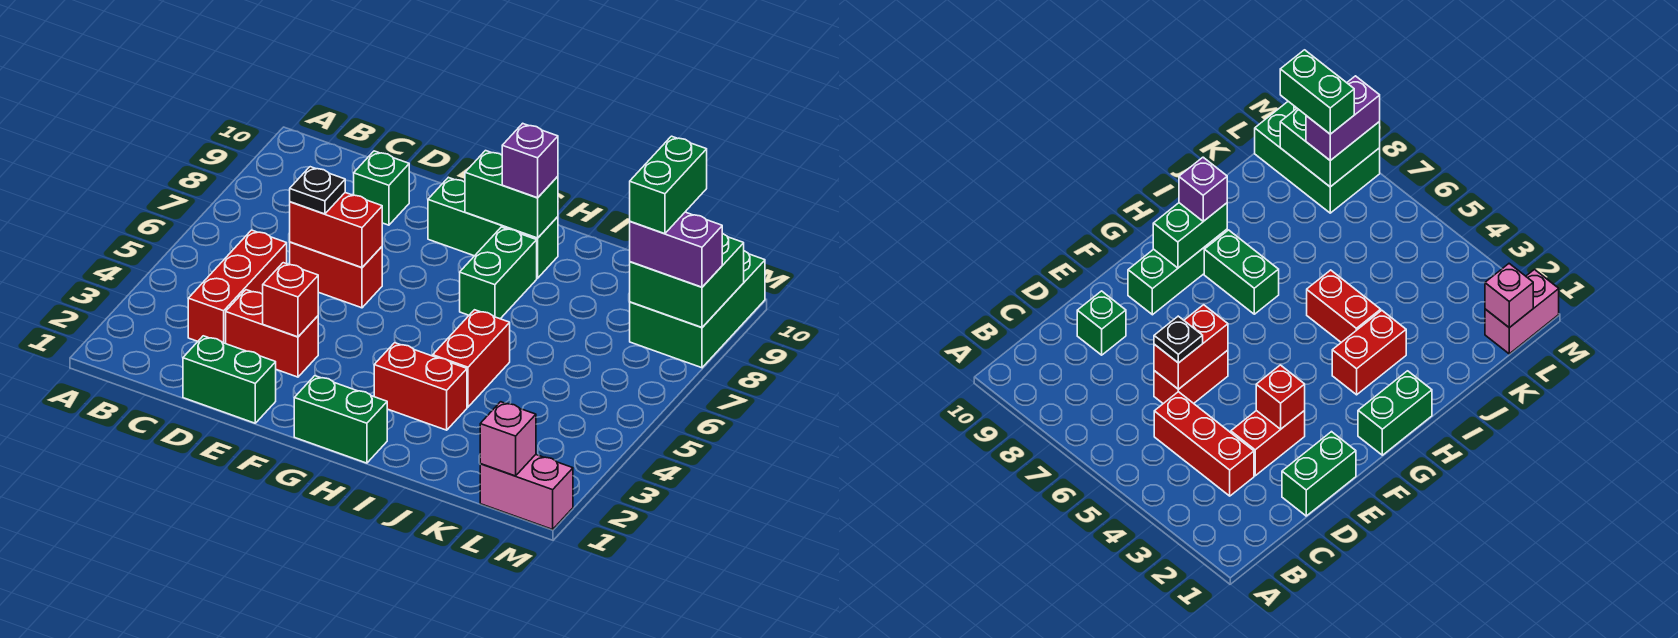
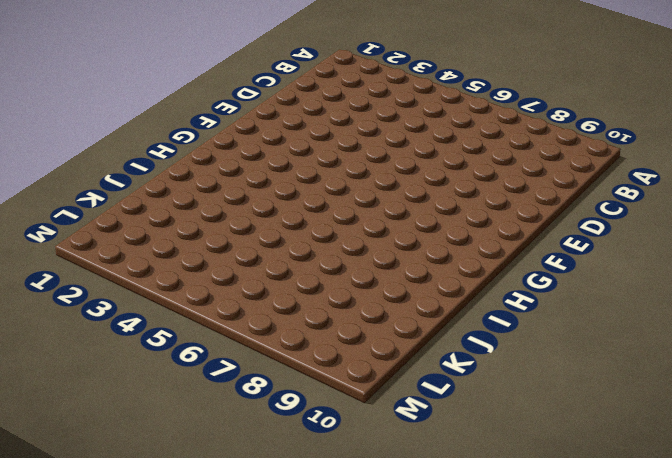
none -> red brick C3:C5 level 1
none -> green brick D1:E1 level 1
none -> red brick D3:E3 level 1

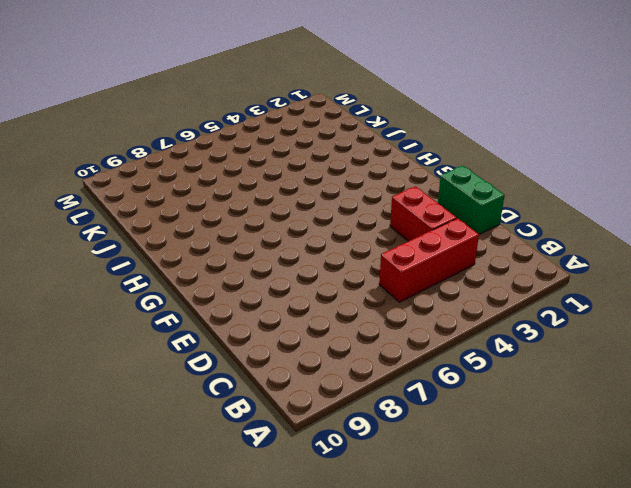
none -> red brick D6:E6 level 1
none -> green brick D9 level 1
none -> green brick F9:H9 level 1

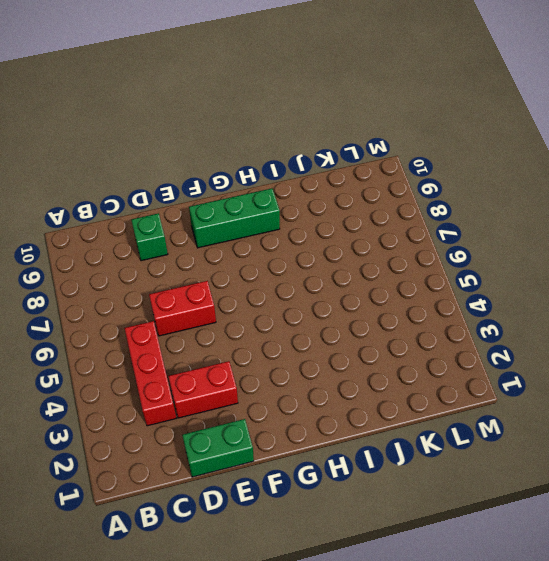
none -> green brick G1:H1 level 1
none -> red brick H3:I3 level 1
none -> green brick H7:H8 level 1

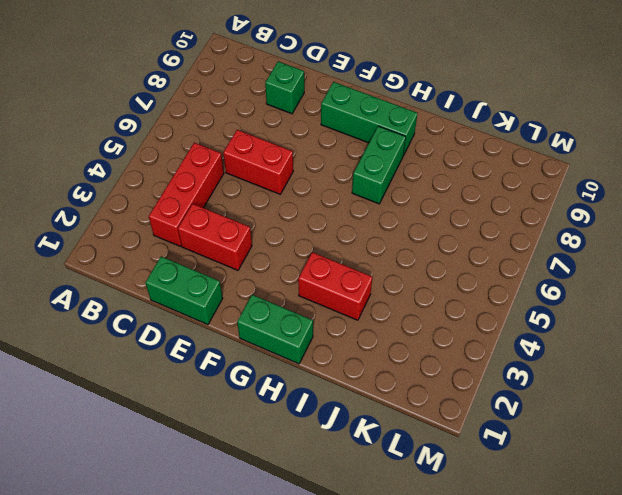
none -> red brick I4:I5 level 1
none -> pink brick L1:M1 level 1
none -> green brick L8:M10 level 1

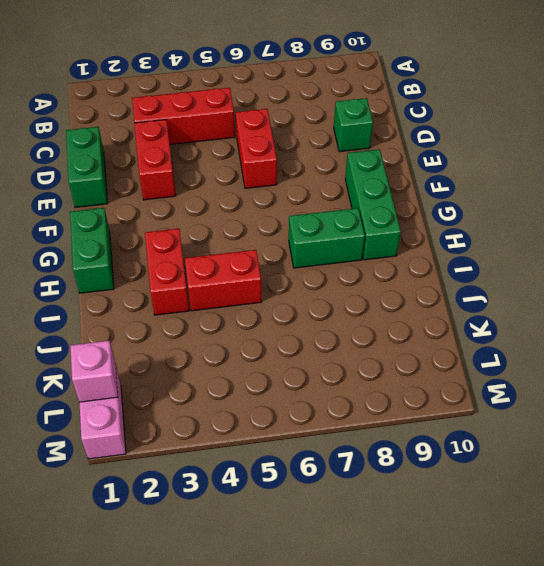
none -> green brick L8:M10 level 1
none -> red brick D6:E6 level 2
none -> red brick E3 level 2

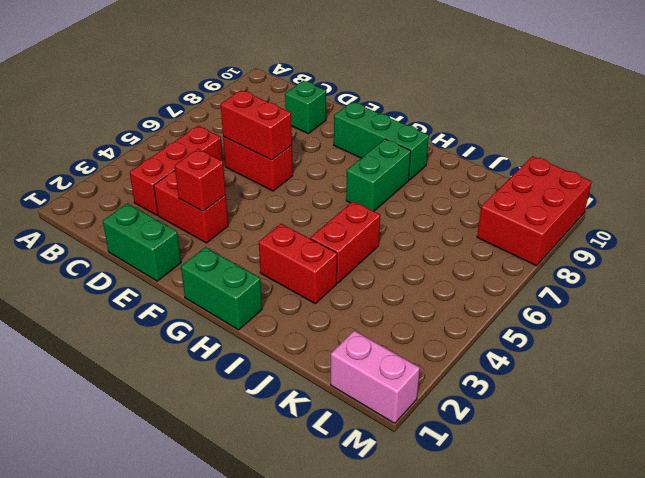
red brick L8:M10 level 1 -> green brick L8:M10 level 1
none -> green brick G9:H9 level 2
none -> pink brick L1 level 2
none -> green brick L8:M9 level 2

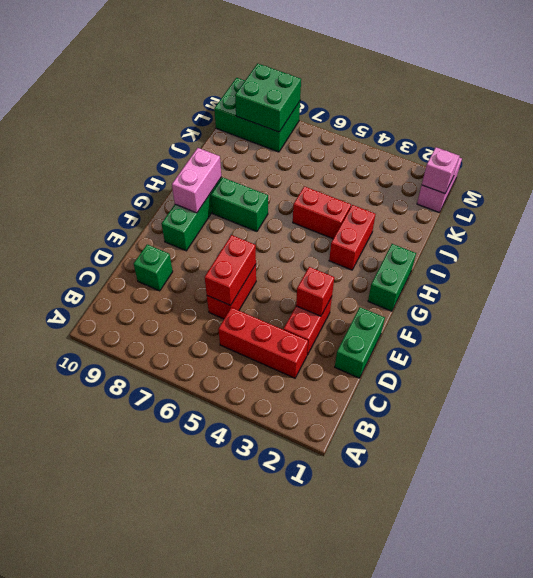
pink brick G9:H9 level 2 -> green brick G9:H9 level 2
none -> black plate D6 level 3
none -> purple brick H9 level 3
none -> purple brick L8:M8 level 3

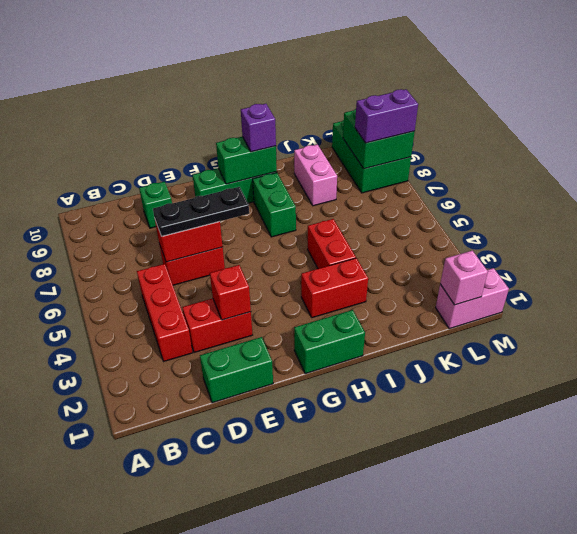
black plate D6:F6 level 3 -> black plate D6 level 3
pink brick J8:J9 level 1 -> none
none -> green brick L8:L9 level 4

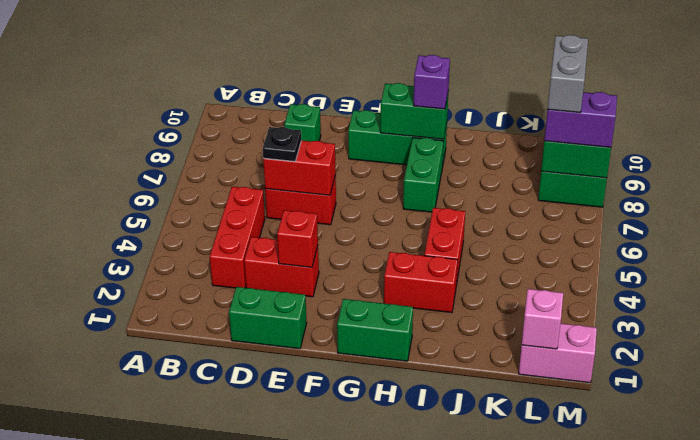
grey brick L8:L9 level 4 -> green brick L8:L9 level 4

